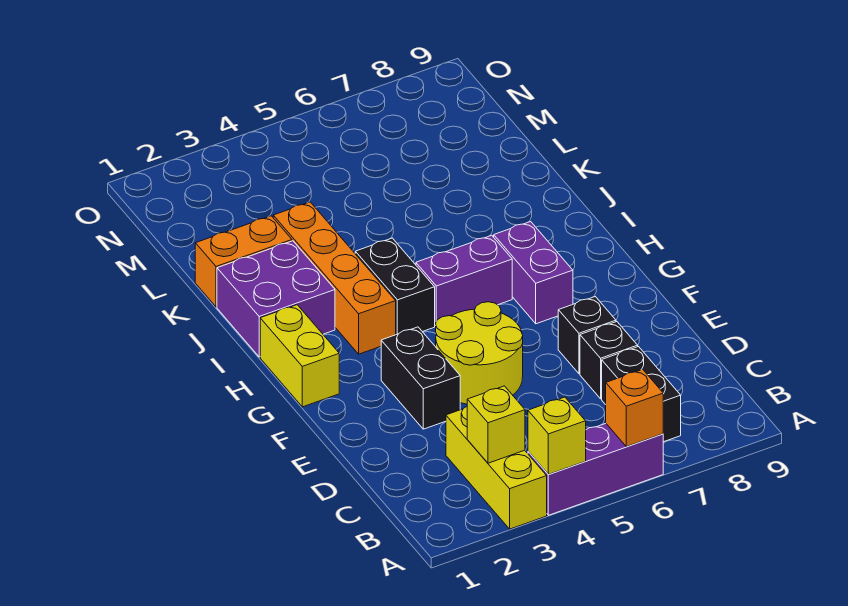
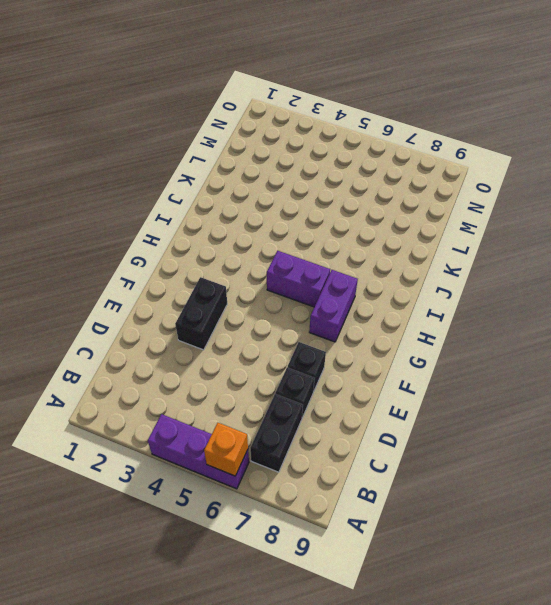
none -> yellow brick A3:C3 level 1
none -> yellow round brick E4:F5 level 1
none -> yellow brick G1:H1 level 1

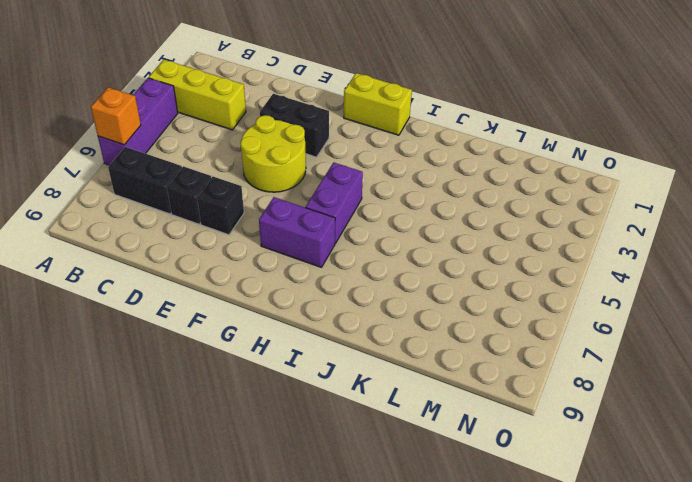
none -> orange brick H3:K3 level 1
none -> black brick H4:I4 level 1
none -> purple brick I1:J2 level 1

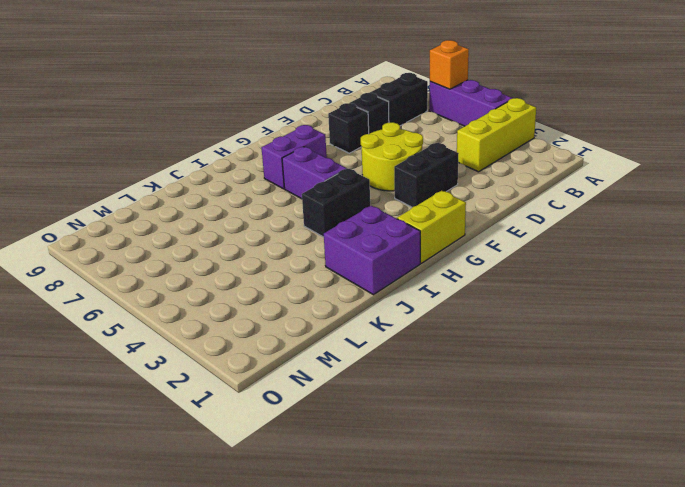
none -> orange brick H3:K3 level 1
none -> orange brick K1:K2 level 1
none -> yellow brick A4 level 2

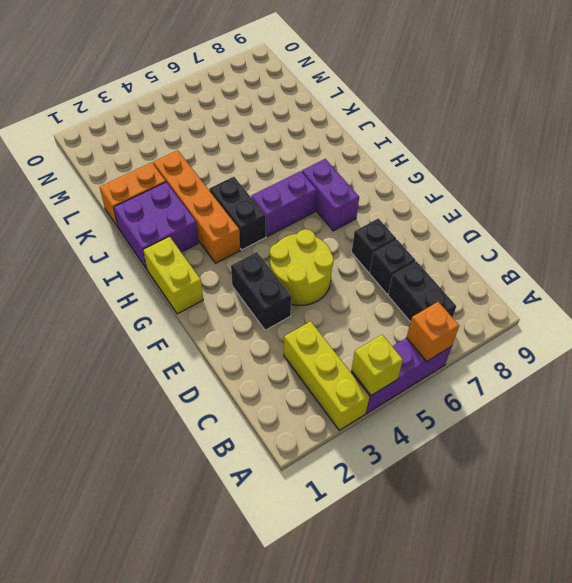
none -> yellow brick B3 level 2

